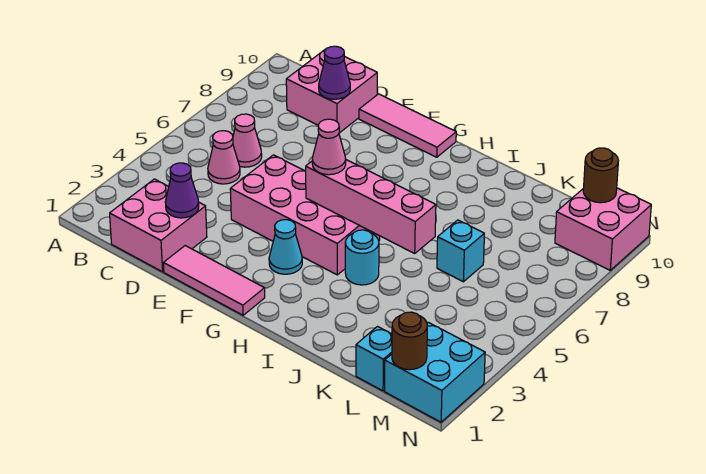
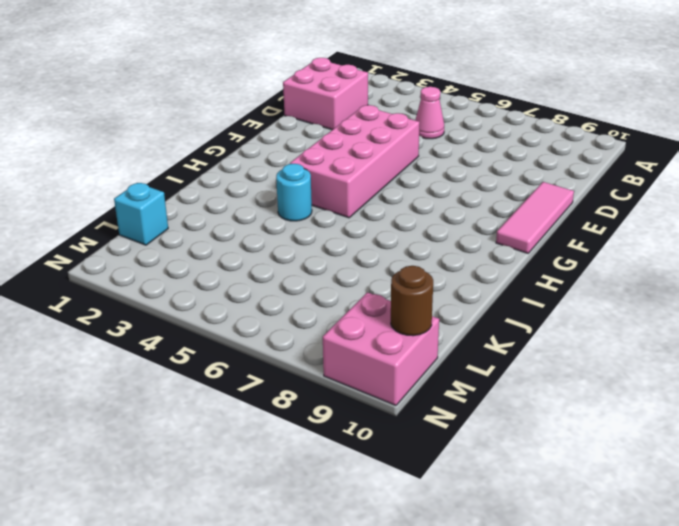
none -> pink cone C6 level 1
none -> pink brick C9:D10 level 1
none -> pink tile E1:G1 level 1

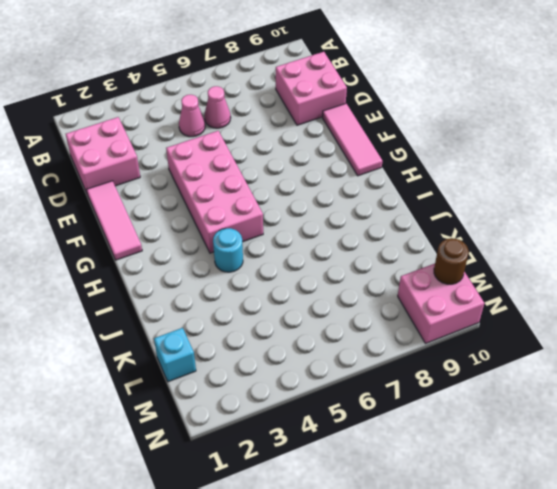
none -> cyan cone G3 level 1
none -> cyan brick K6 level 1
none -> cyan brick M1:N2 level 1

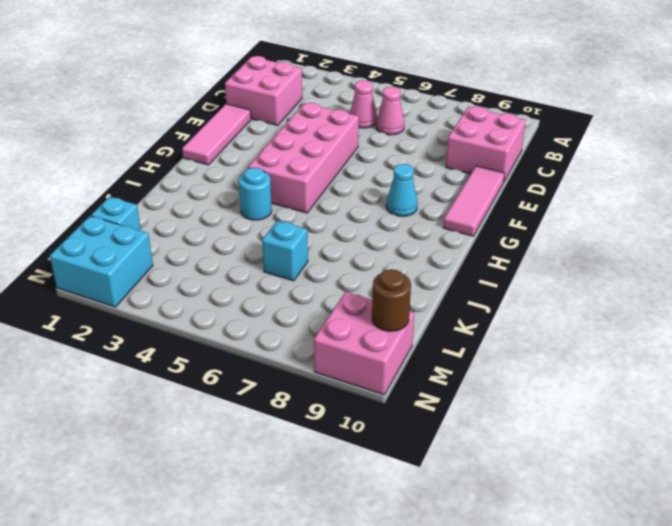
cyan cone G8 level 1 -> cyan cone G3 level 1
none -> purple cone D2 level 2
none -> purple cone D9 level 2
none -> pink brick G5:J5 level 2

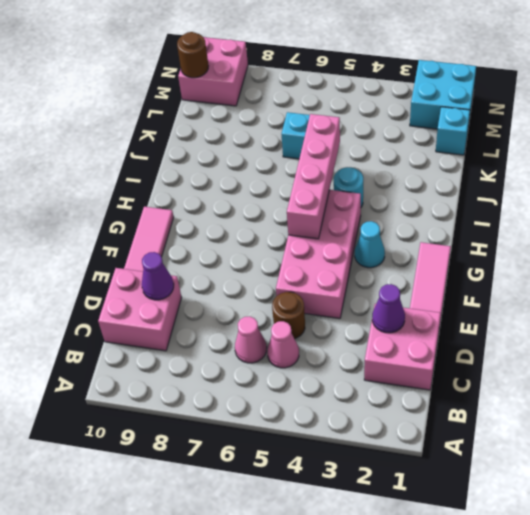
brown round brick D5 level 1 -> brown round brick M1 level 2
none -> pink cone G5 level 3

